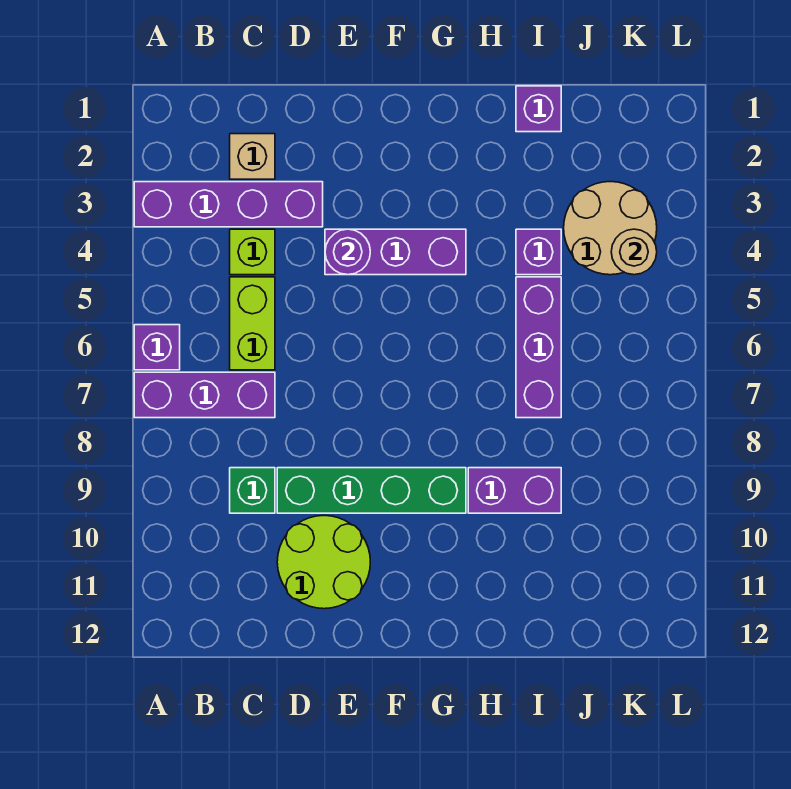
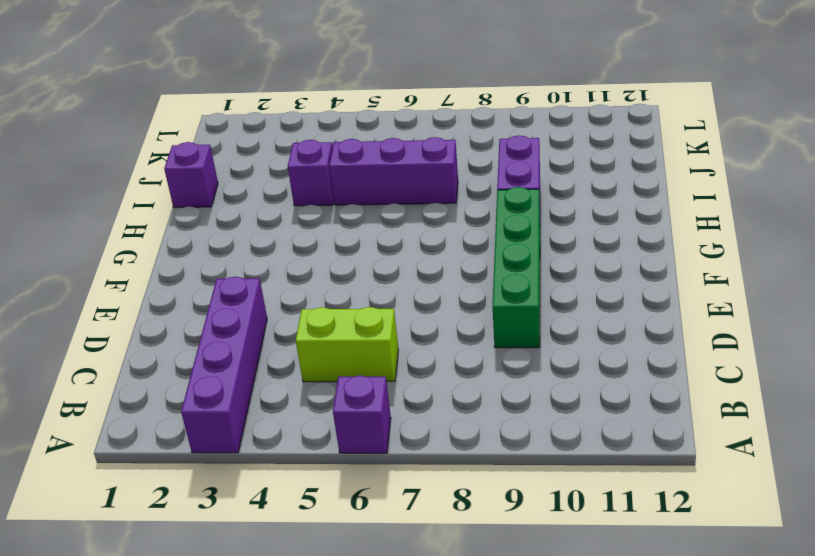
none -> purple brick A7:C7 level 1
none -> tan brick C2 level 1
none -> lime brick C4 level 1

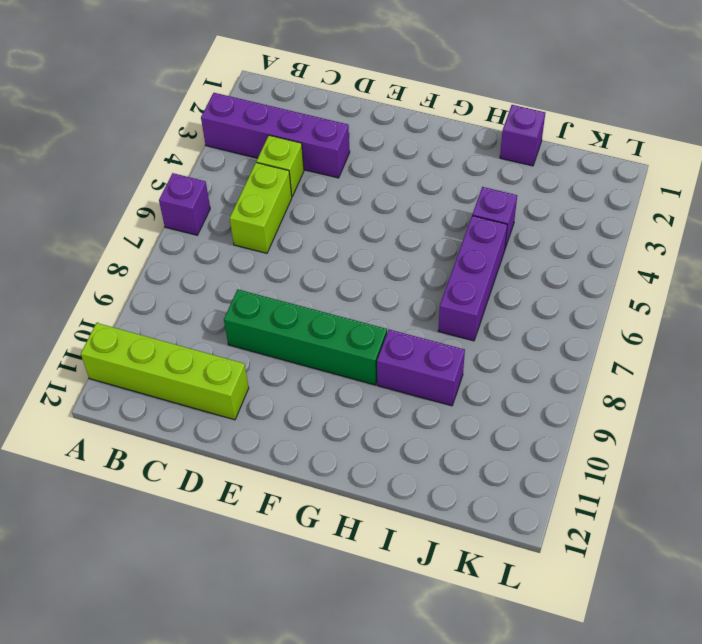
lime brick A11:D11 level 1 -> lime round brick D10:E11 level 1
none -> purple brick A7:C7 level 1
none -> tan brick C2 level 1
none -> green brick C9 level 1

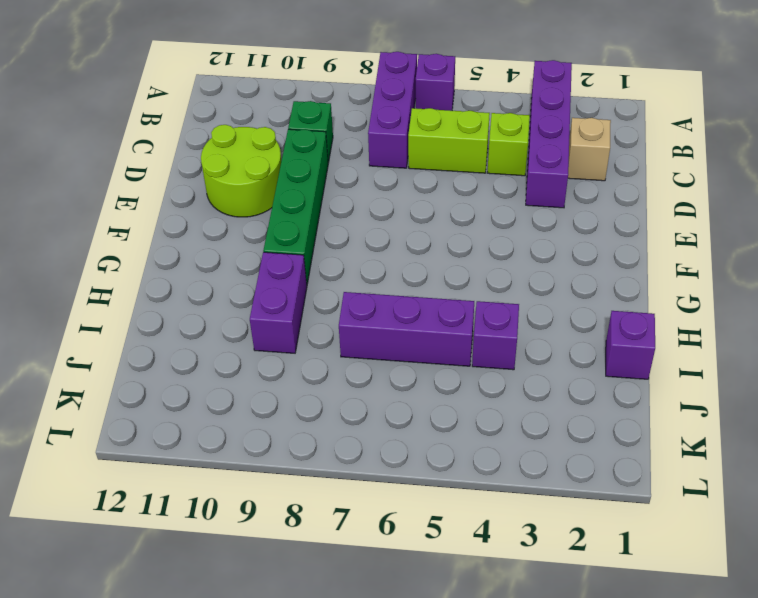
none -> purple brick E4:G4 level 1
none -> tan round brick J3:K4 level 1
none -> purple round brick E4 level 2

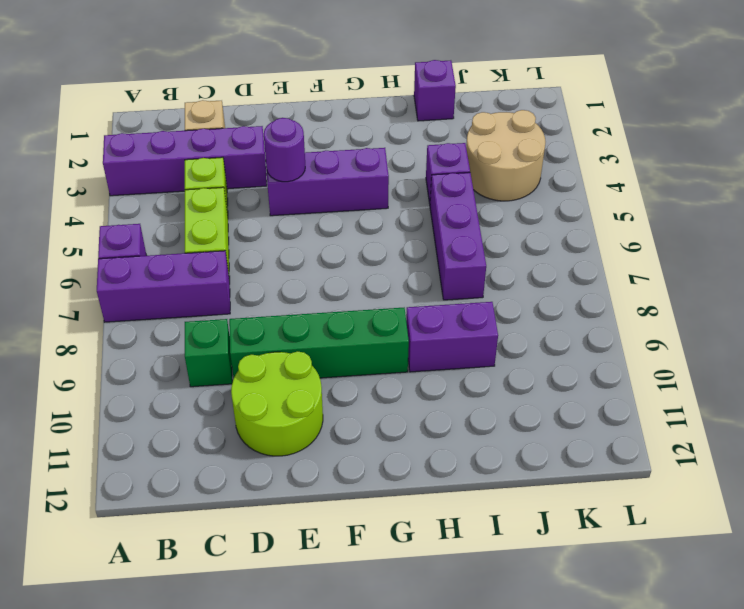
none -> tan round brick K4 level 2

